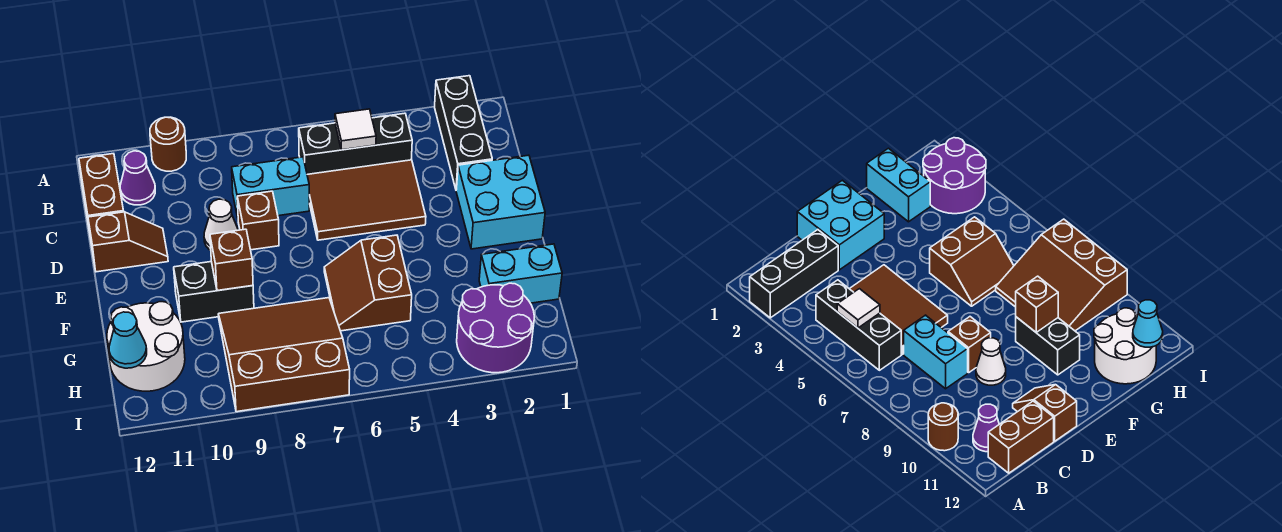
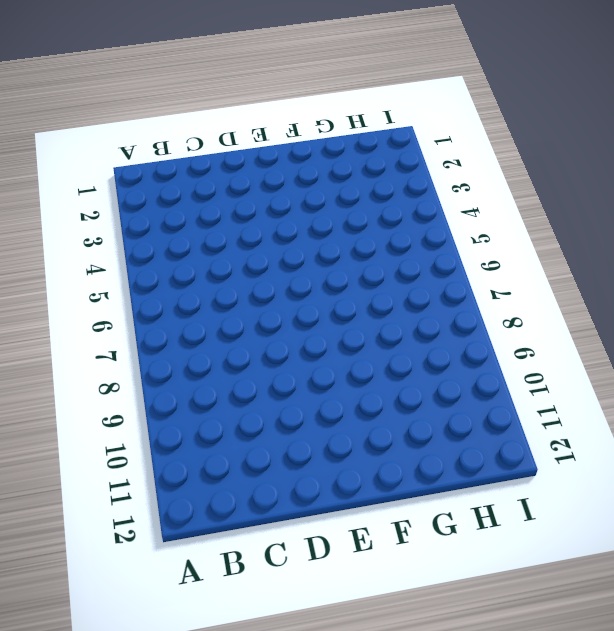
none -> black brick A2:C2 level 1
none -> brown round brick A10 level 1
none -> black brick B4:B6 level 1

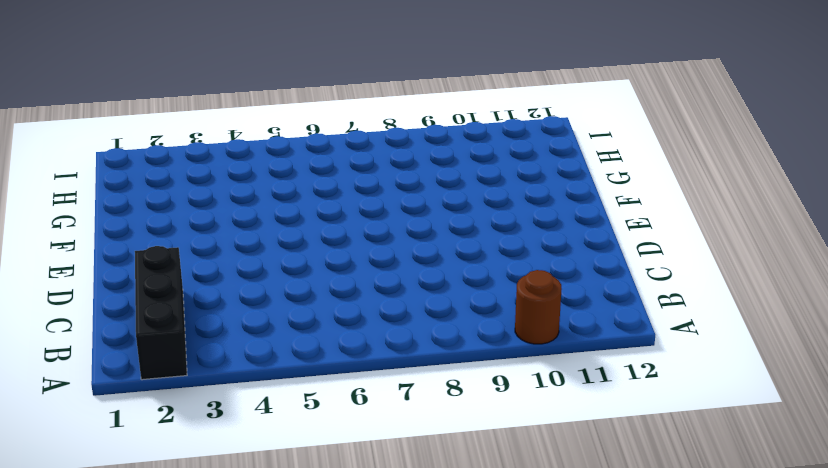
none -> black brick B4:B6 level 1
none -> purple cone B11 level 1
none -> brown brick B12:C12 level 1

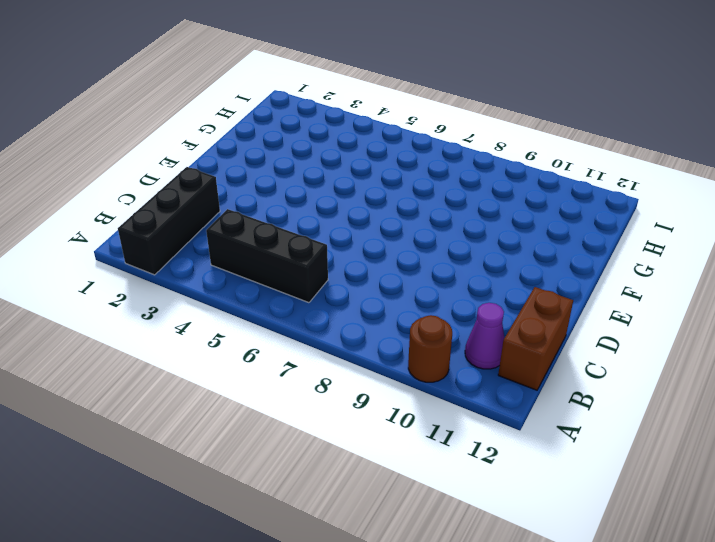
none -> brown tile C4:D6 level 1
none -> cyan brick C7:C8 level 1
none -> cyan brick D1:E2 level 1

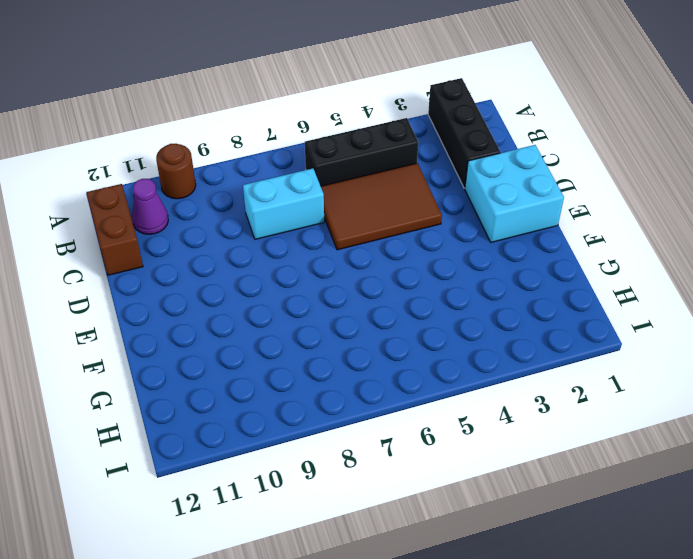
none -> brown brick D8 level 1
none -> white cone D9 level 1
none -> brown slope D11:D12 level 1 top 12

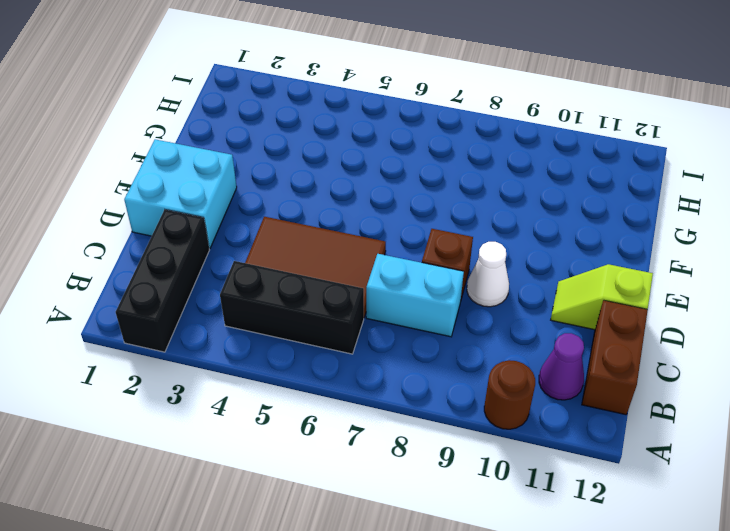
lime slope D11:D12 level 1 top 12 -> brown slope D11:D12 level 1 top 12
none -> brown slope F5:G6 level 1 top 5
none -> black brick F9:F10 level 1
none -> cyan brick G1:G2 level 1

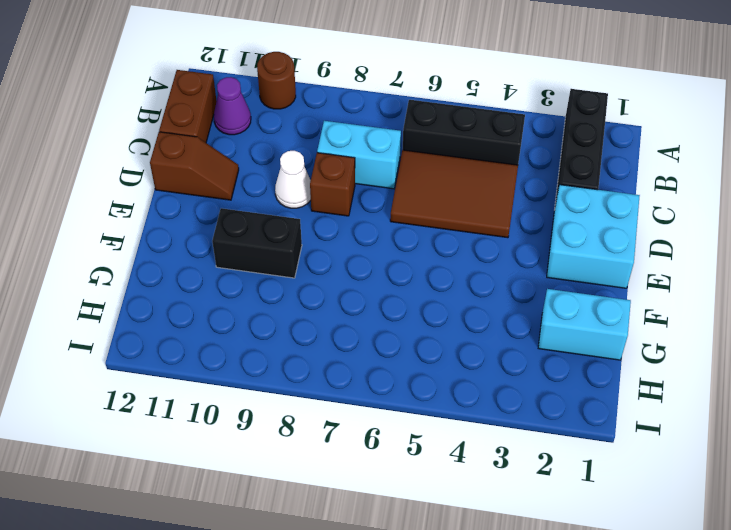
none -> brown slope F5:G6 level 1 top 5
none -> brown slope G7:I9 level 1 top I
none -> white round brick G11:H12 level 1

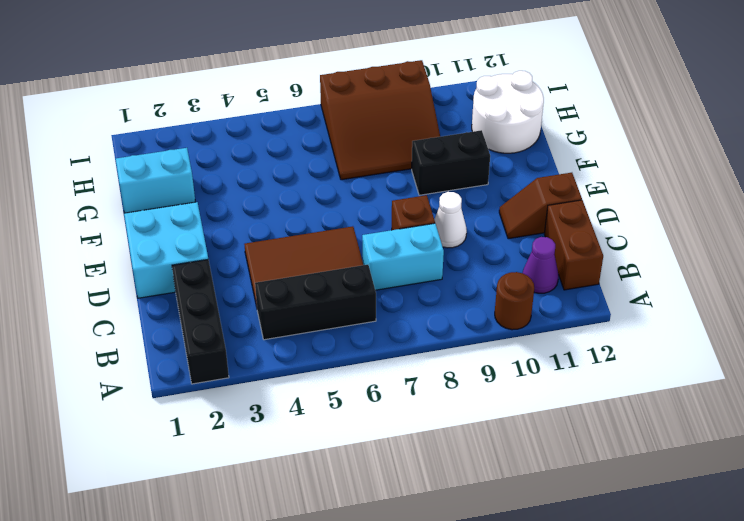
none -> brown slope F5:G6 level 1 top 5
none -> purple round brick H2:I3 level 1
none -> white tile B5 level 2

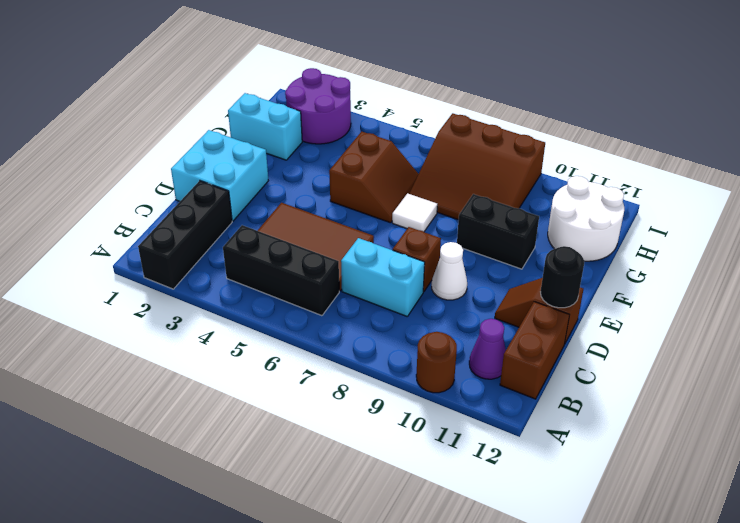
black round brick D12 level 2 -> none
white tile F7 level 1 -> white tile B5 level 2
none -> brown brick F9 level 2
none -> cyan cone H12 level 2

